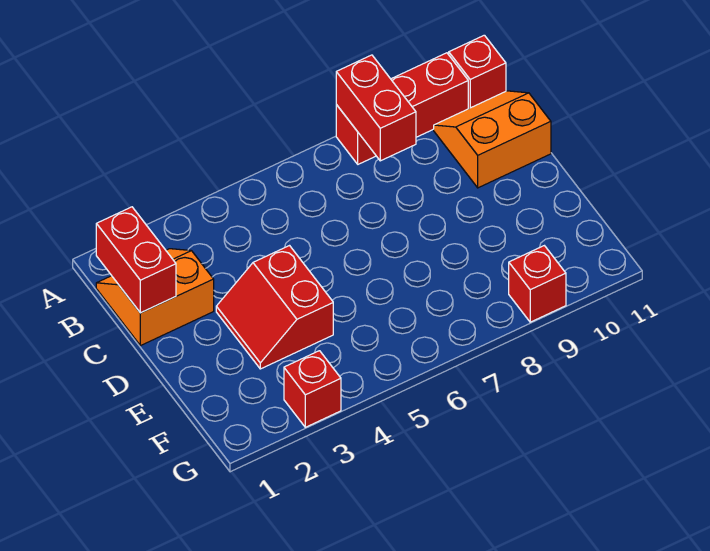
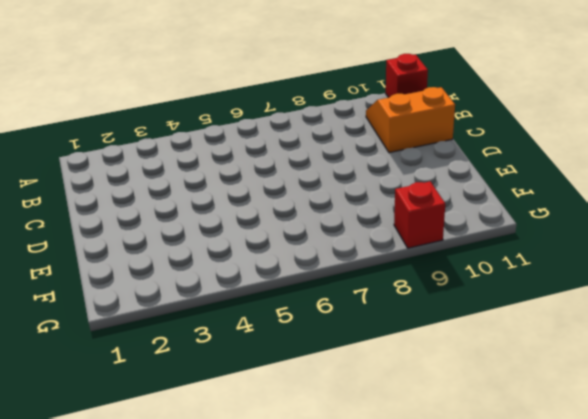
none -> red brick A8:A10 level 1
none -> orange slope B1:C2 level 1 top C

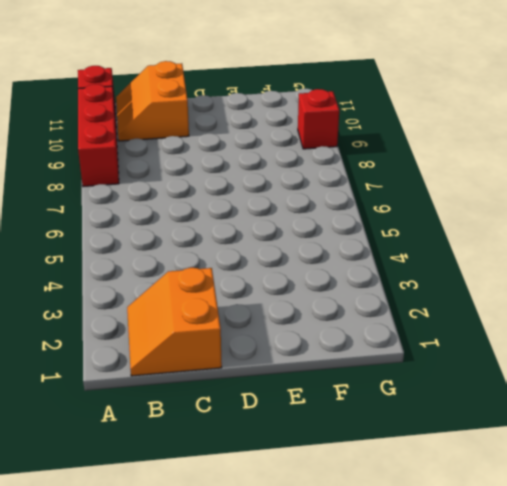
none -> red slope D3:E4 level 1 top 4
none -> red brick G3 level 1

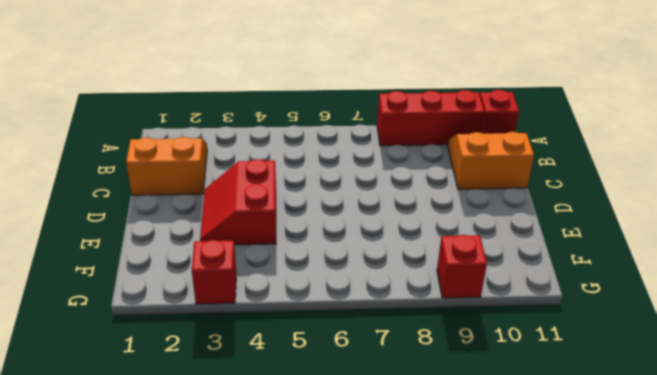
none -> red brick A8:B8 level 2
none -> red brick B1:C1 level 2

